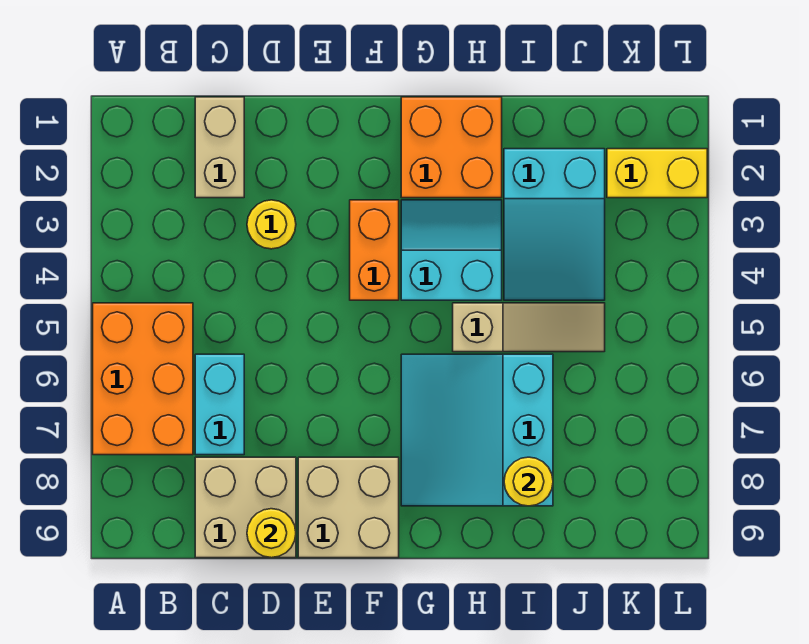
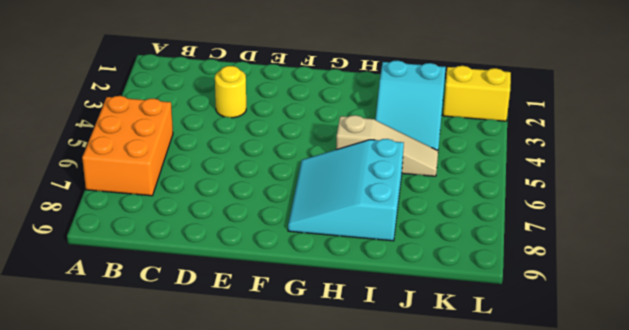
none -> tan brick C1:C2 level 1
none -> cyan brick C6:C7 level 1
none -> tan brick C8:D9 level 1

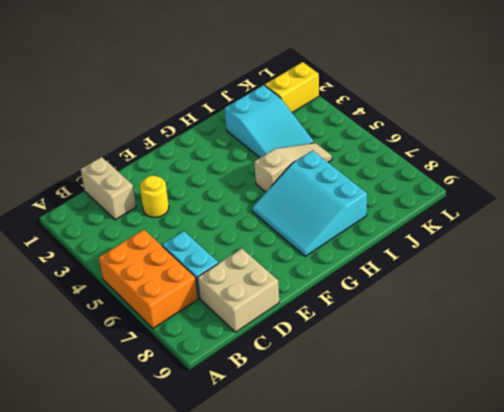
none -> tan brick E8:F9 level 1
none -> orange brick F3:F4 level 1
none -> orange brick G1:H2 level 1

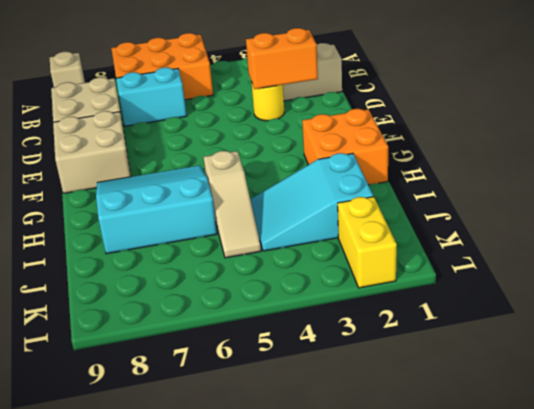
tan brick A9 level 1 -> none
orange brick D2:D3 level 2 -> orange brick F3:F4 level 1
none -> cyan slope G3:H4 level 1 top 4
none -> yellow round brick D9 level 2
none -> yellow round brick I8 level 2

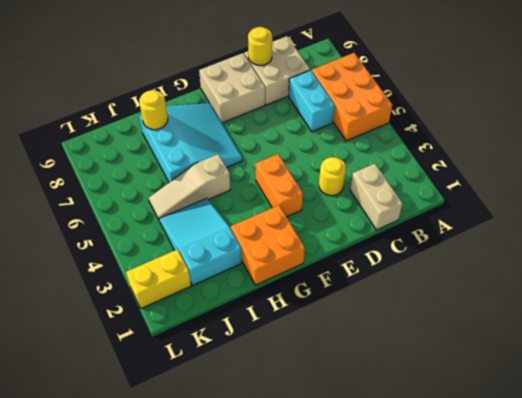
none -> cyan slope G3:H4 level 1 top 4

